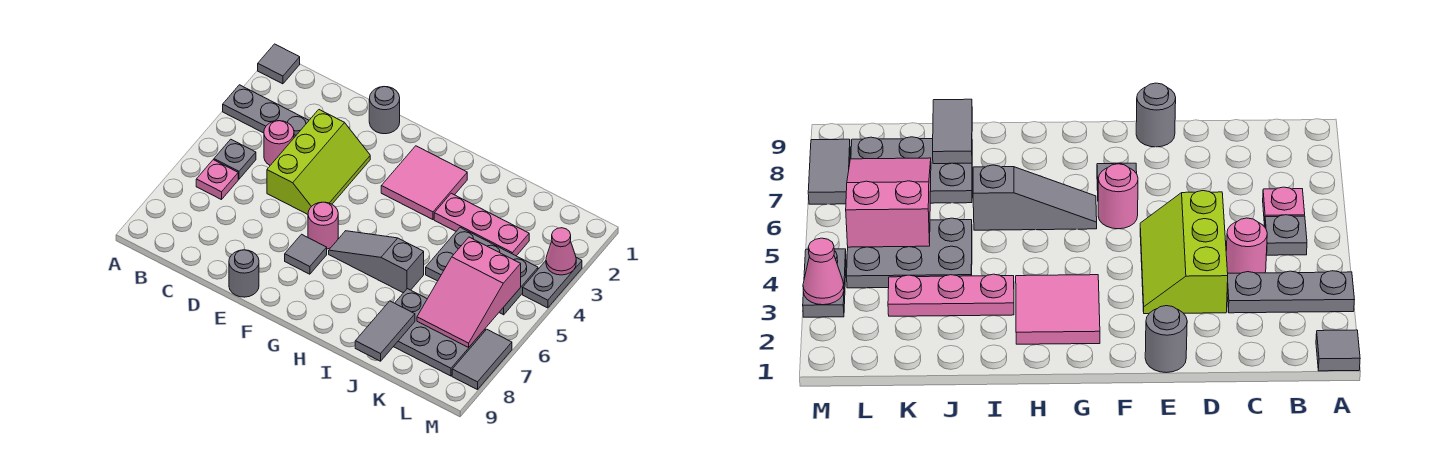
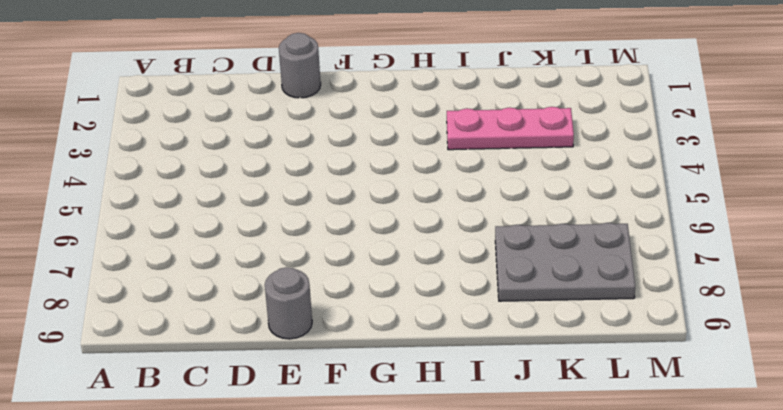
none -> grey tile A1 level 1
none -> grey plate A3:C3 level 1
none -> grey plate B5 level 1

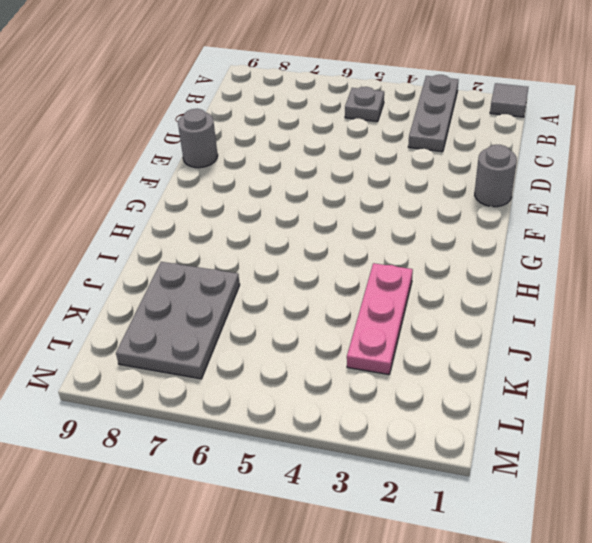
none -> pink plate B6 level 1
none -> pink round brick C4 level 1
none -> lime slope D3:E5 level 1 top D

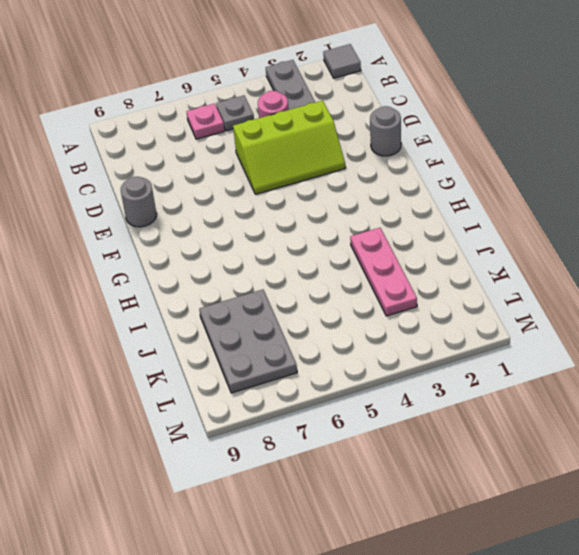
none -> pink round brick F6 level 1
none -> grey tile F7 level 1
none -> pink tile G2:H3 level 1

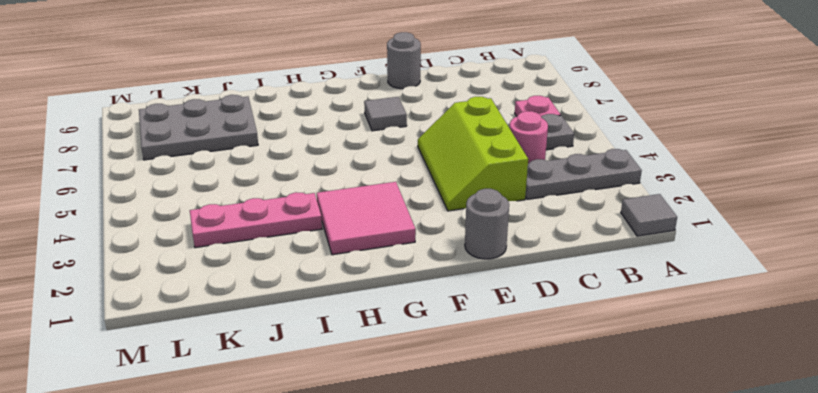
none -> pink round brick F6 level 1
none -> grey slope G6:I6 level 1 top I
none -> grey plate J4:L5 level 1

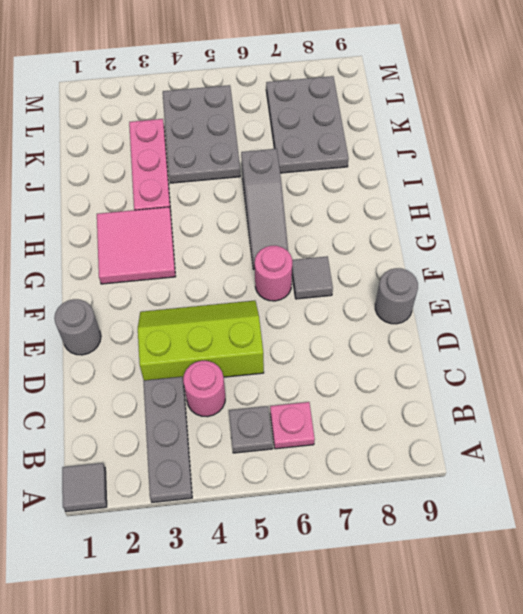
none -> grey plate M3:M4 level 1
none -> grey tile M7:M8 level 1
none -> grey tile J8:J9 level 2

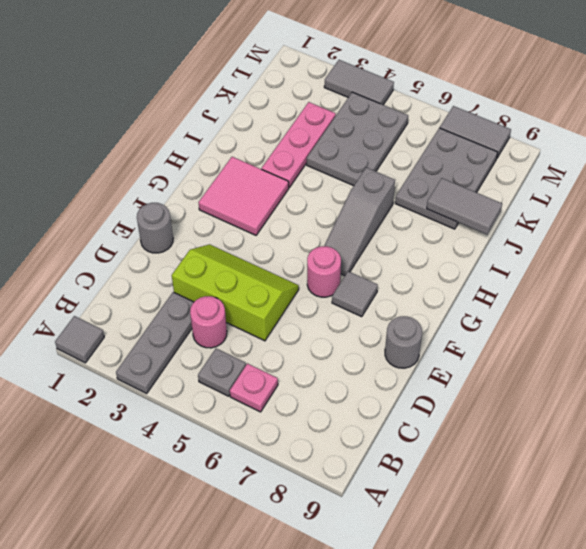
grey tile M3:M4 level 1 -> grey plate M3:M4 level 1
none -> pink slope K5:L7 level 2 top 5
none -> pink cone M3 level 2

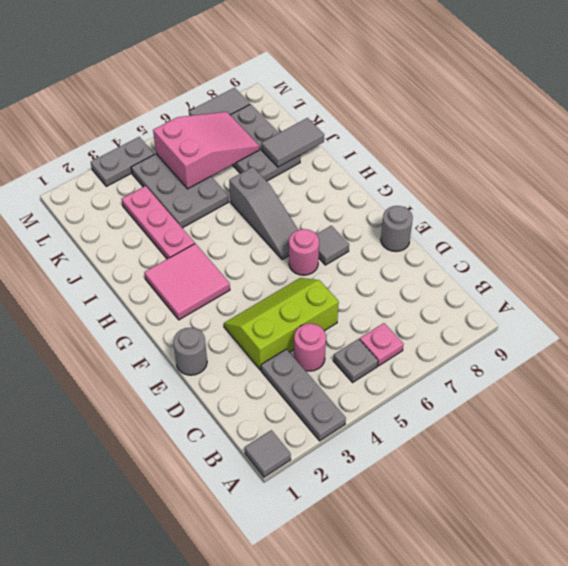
none -> pink cone M3 level 2

